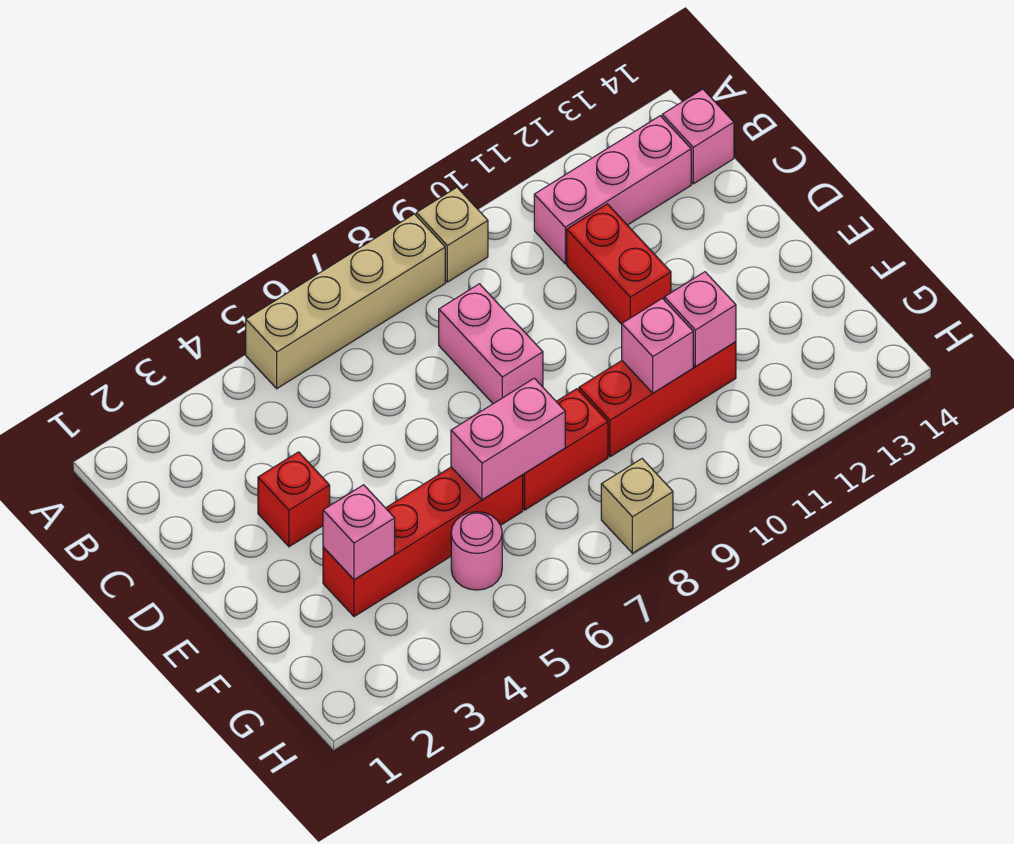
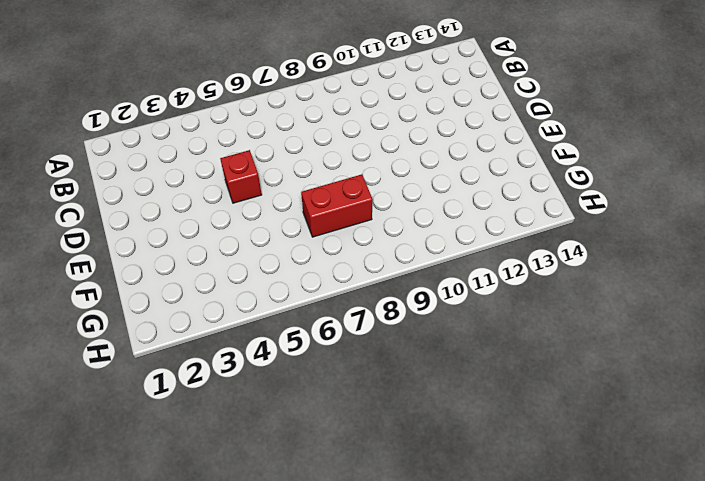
red brick D5 level 1 -> red brick D3 level 1
none -> tan brick A5:A8 level 1
none -> tan brick A9 level 1
none -> pink brick B11:B13 level 1

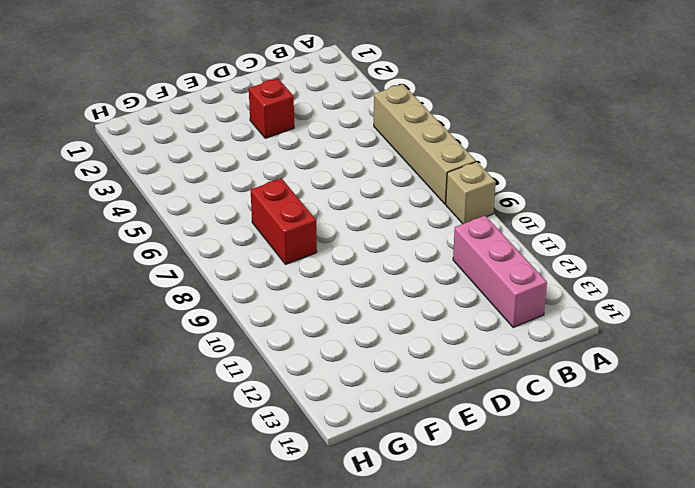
none -> pink brick B14 level 1
none -> pink brick C8:D8 level 1
none -> red brick C11:D11 level 1

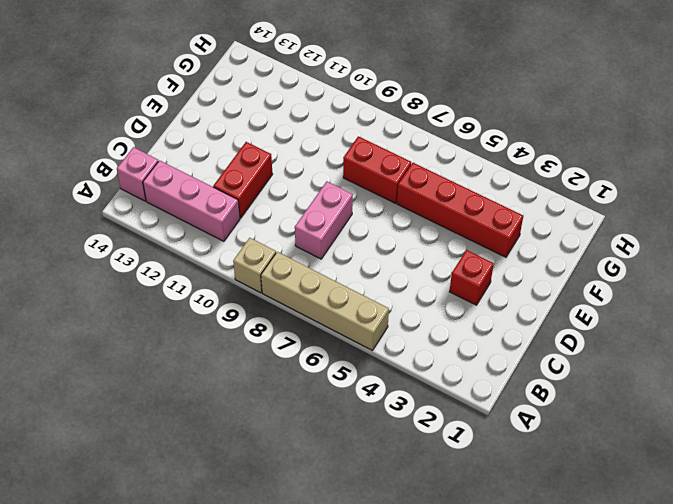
none -> red brick F9:F11 level 1
none -> pink round brick G5 level 1
none -> tan brick H8 level 1

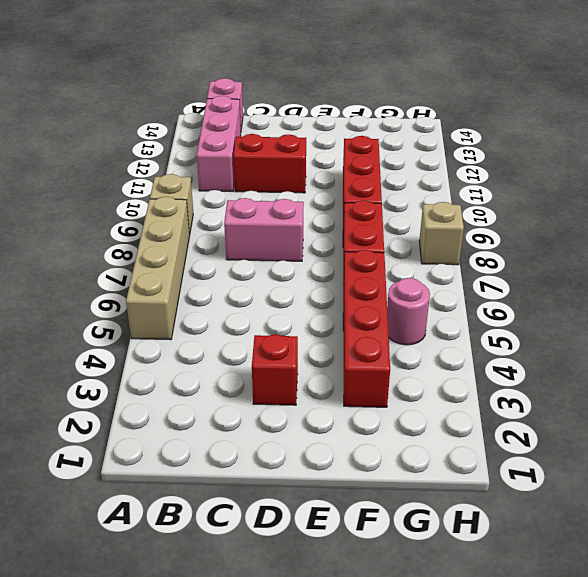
none -> pink brick F3 level 2
none -> pink brick F6:F7 level 2
none -> pink brick F10 level 2

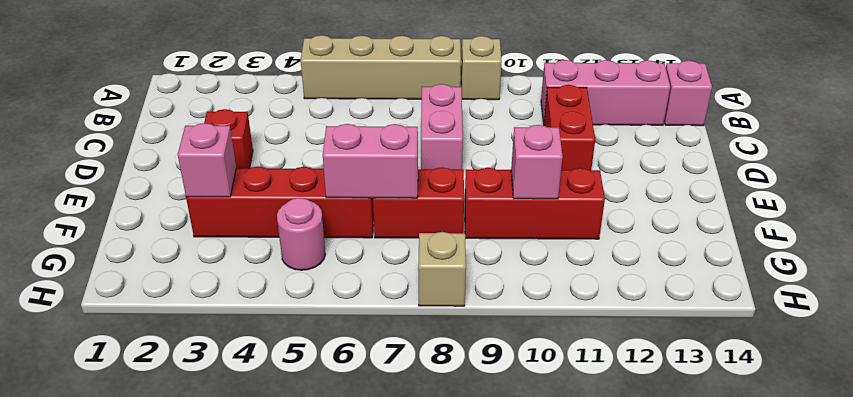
none -> pink brick F11 level 2

